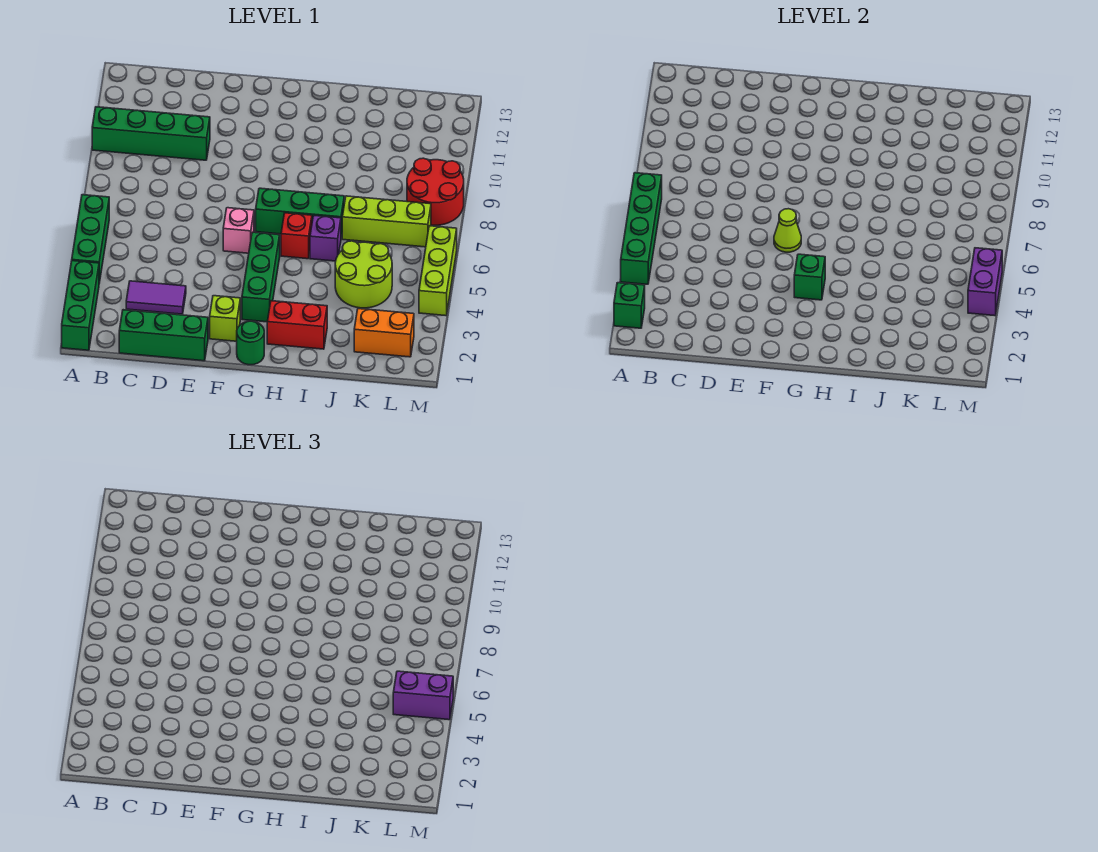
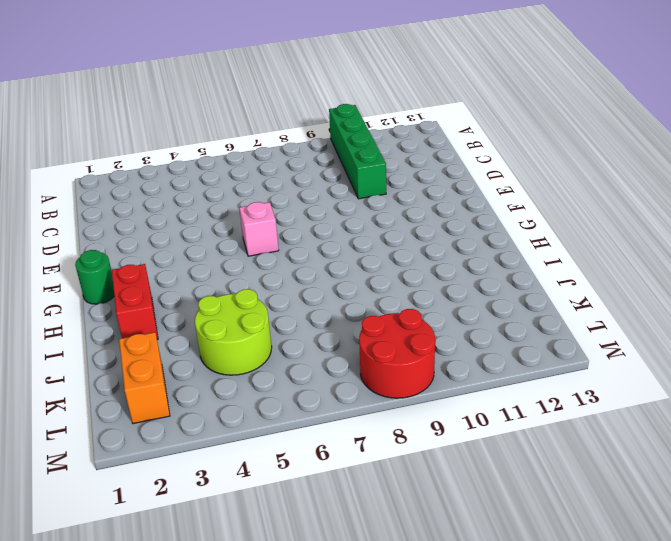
none -> green brick A1:A3 level 1
none -> green brick A4:A6 level 1
none -> green brick C1:E1 level 1

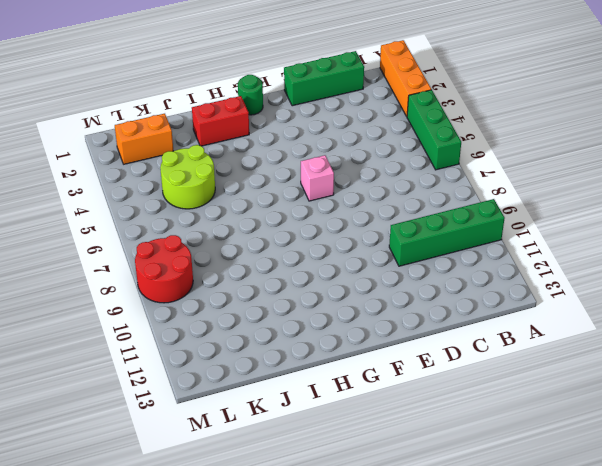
orange brick A1:A3 level 1 -> green brick A1:A3 level 1
none -> purple tile C3:D3 level 1
none -> lime brick F2 level 1
none -> green brick G3:G5 level 1

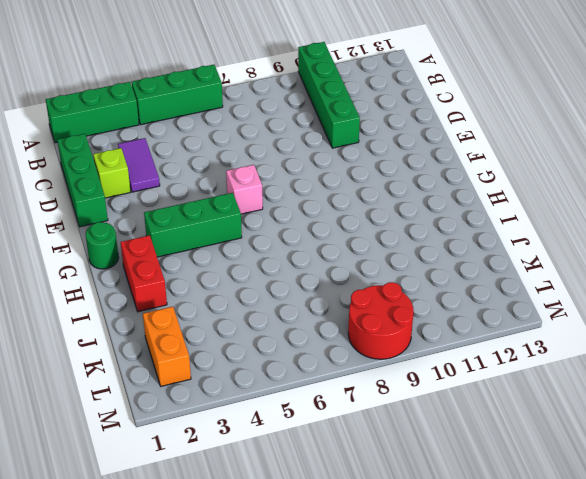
lime brick D2 level 1 -> lime brick F2 level 1
none -> green brick G7:I7 level 1
none -> red brick H6 level 1
none -> purple brick I6 level 1

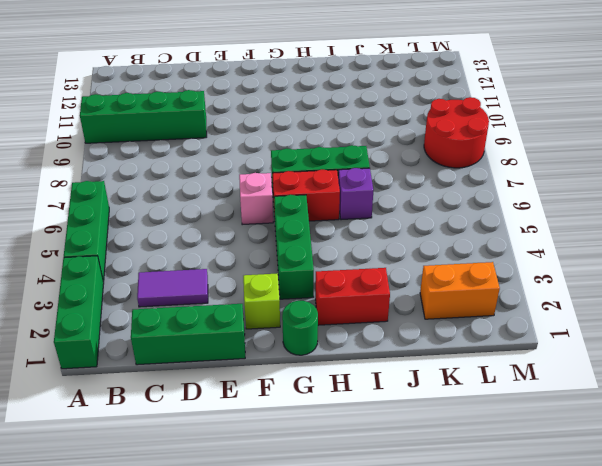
red brick G6:H6 level 1 -> red brick H6 level 1
none -> lime round brick J4:K5 level 1
none -> lime brick J7:L7 level 1
none -> lime brick M4:M6 level 1

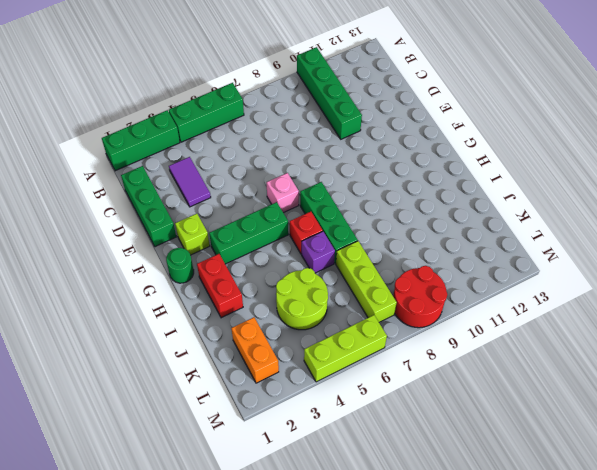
none -> green brick A2 level 2
none -> green brick A4:A7 level 2
none -> lime cone F6 level 2

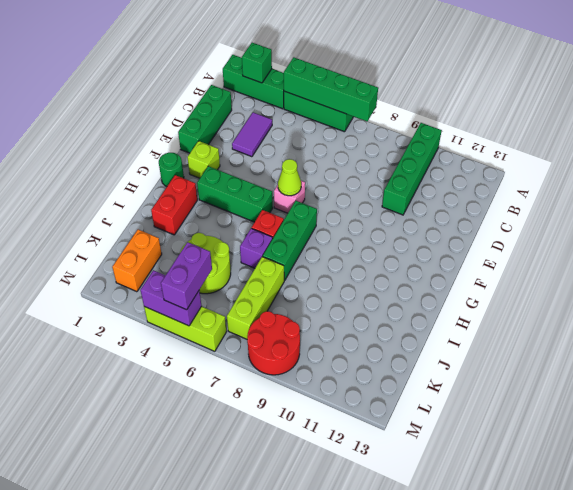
none -> green brick G4 level 2

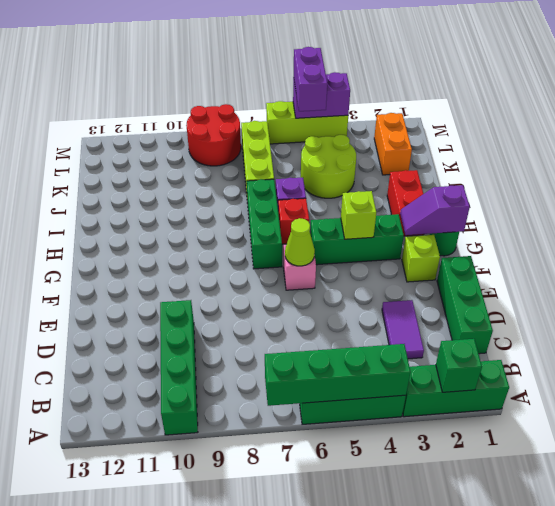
purple slope G1:G2 level 2 top 1 -> none
lime brick G4 level 2 -> green brick G4 level 2

